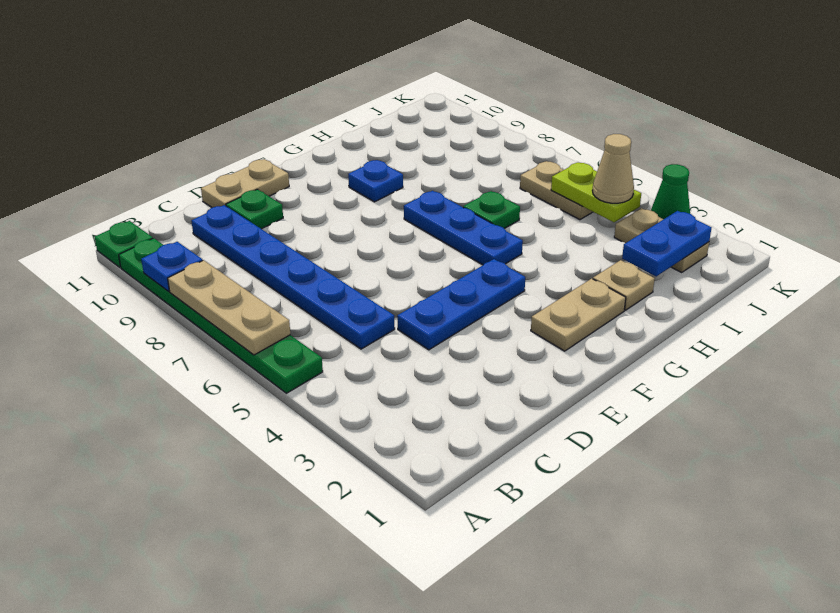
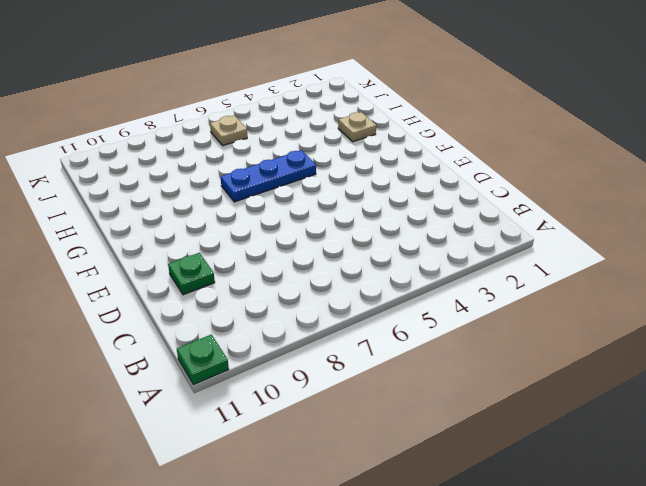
tan plate J6 level 1 -> tan plate J5:J6 level 1
none -> green plate A5:A10 level 1
none -> blue plate C5:C10 level 1
none -> blue plate D4:F4 level 1

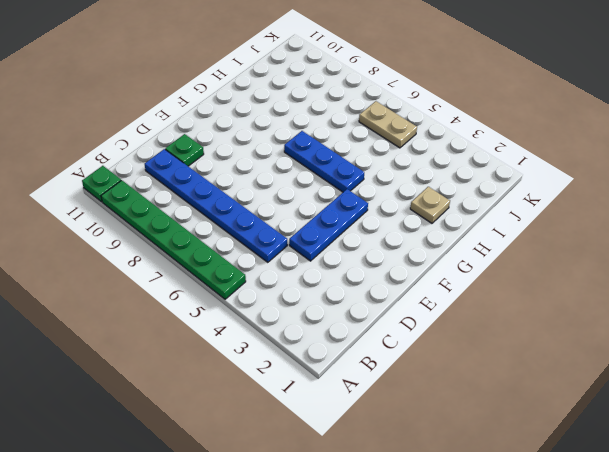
none -> tan plate D11:E11 level 1
none -> tan plate F2:G2 level 1
none -> blue plate G9 level 1

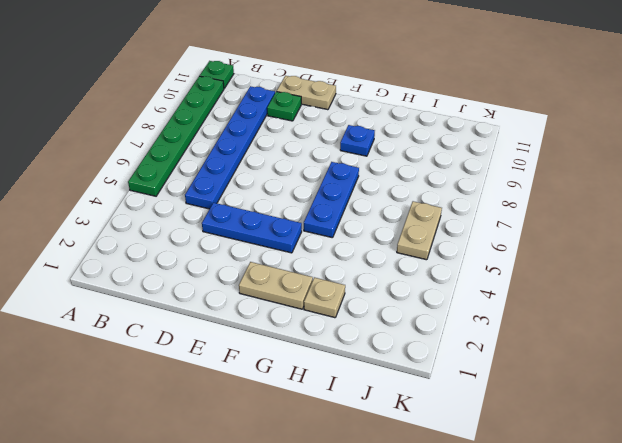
none -> green plate H6 level 1
none -> tan plate J2:J3 level 1
none -> green cone K3 level 1

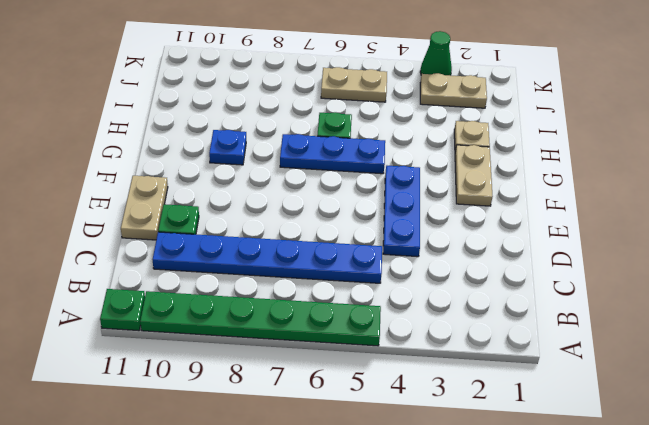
none -> tan plate A6:A8 level 2
none -> blue plate A9 level 2
none -> blue plate I2:J2 level 2

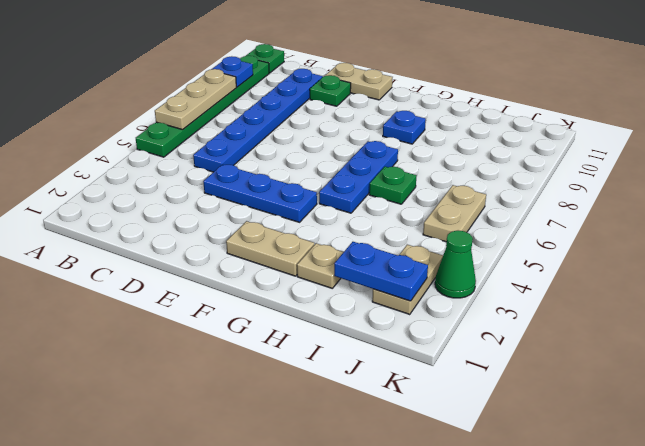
none -> lime plate J4:J5 level 2
none -> tan cone J4 level 3

